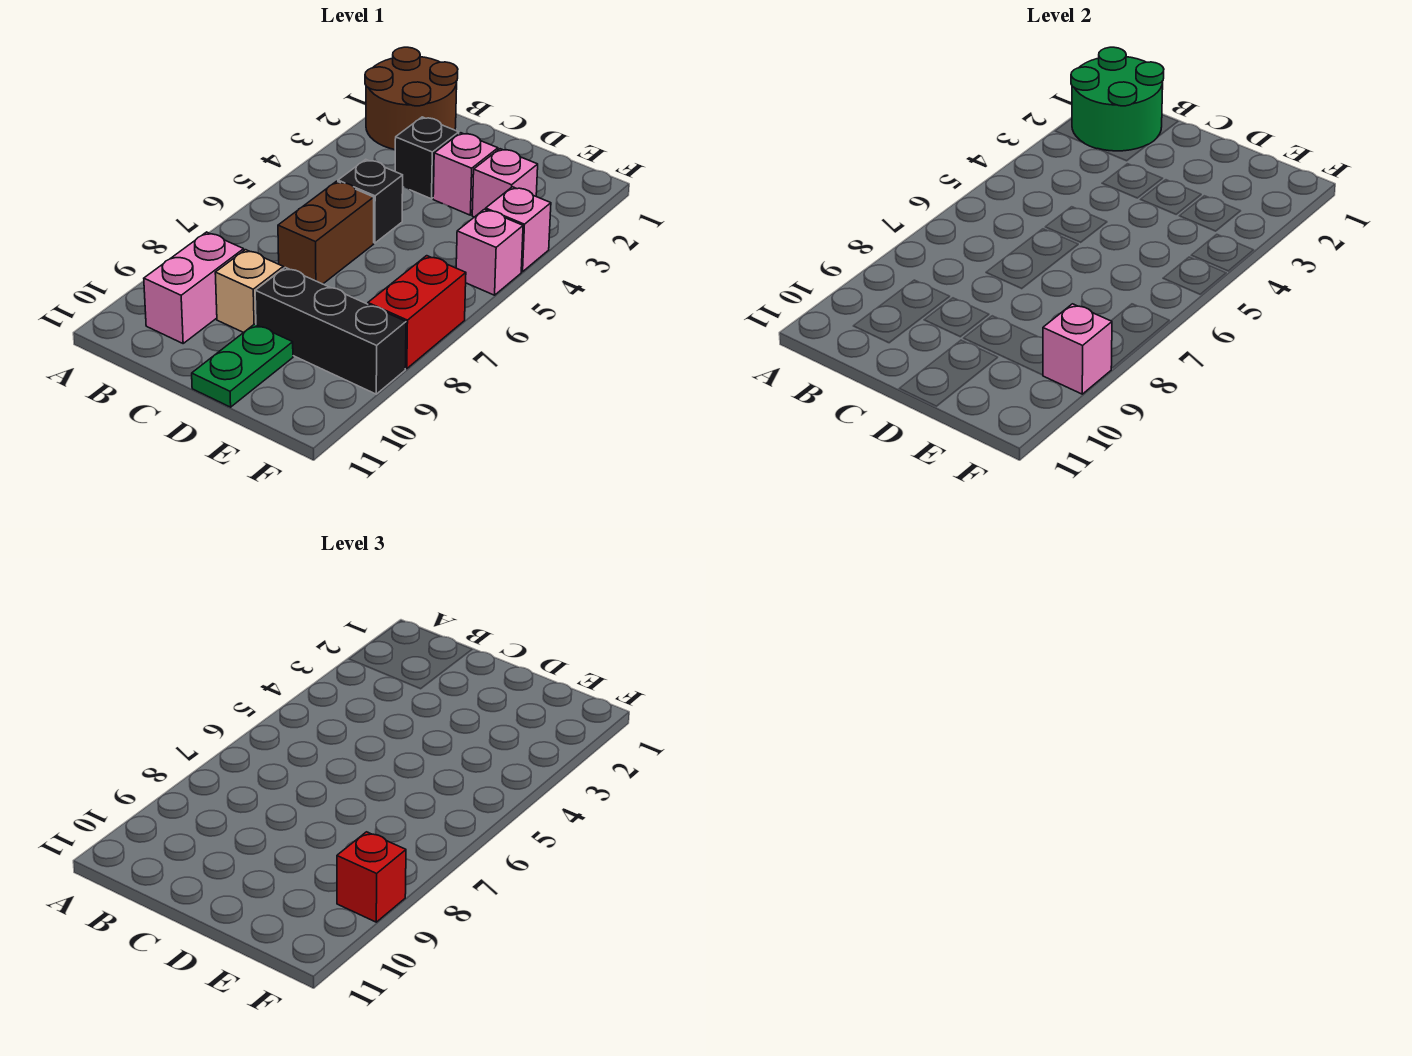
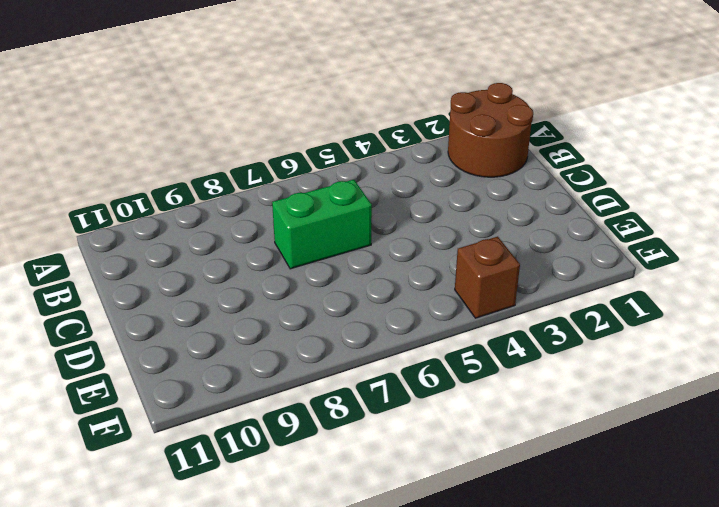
green brick C6:C7 level 1 -> brown brick C6:C7 level 1
brown brick F4 level 1 -> pink brick F4 level 1
none -> pink brick B9:B10 level 1
none -> black brick C3 level 1
none -> black brick C5 level 1

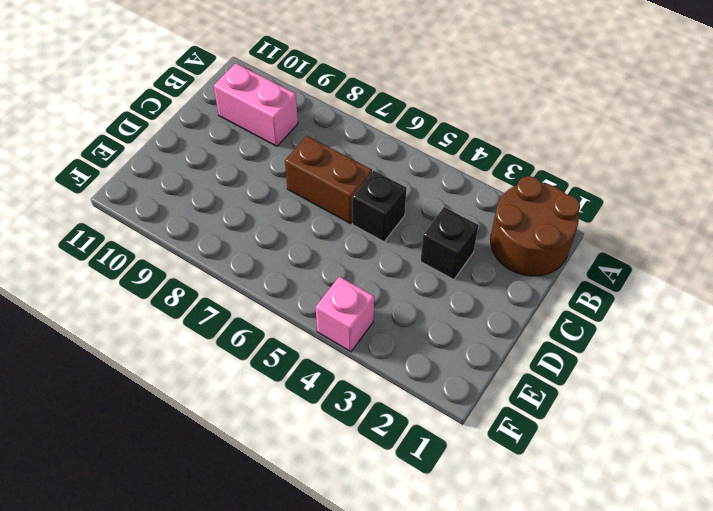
none -> tan brick C9 level 1
none -> pink brick D3 level 1
none -> black brick D9:F9 level 1

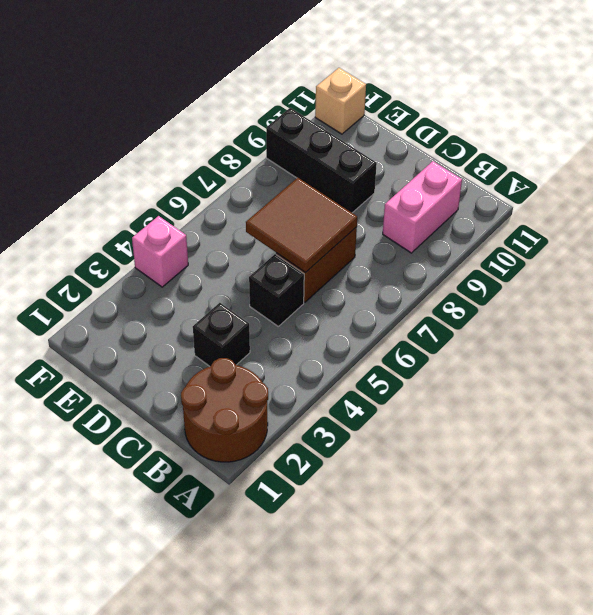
brown tile C6:D7 level 2 -> none
tan brick F11 level 1 -> tan brick C9 level 1
none -> pink brick D3 level 1
none -> green plate D10:D11 level 1
none -> pink brick E3 level 1

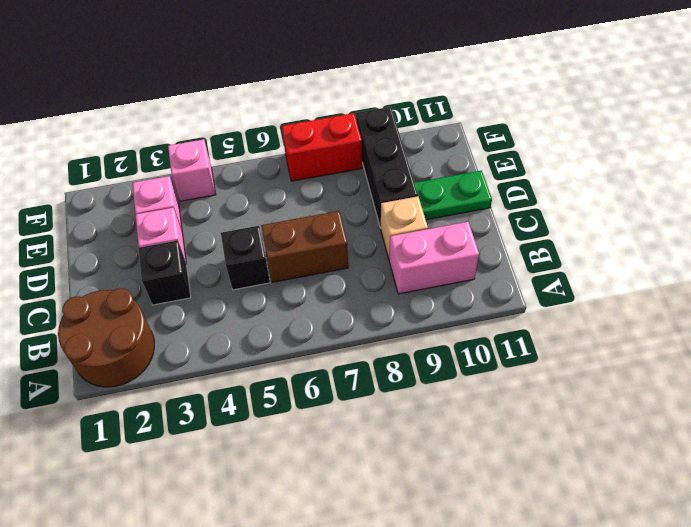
none -> pink brick F5 level 1
none -> green round brick A1:B2 level 2
none -> pink brick F9 level 2

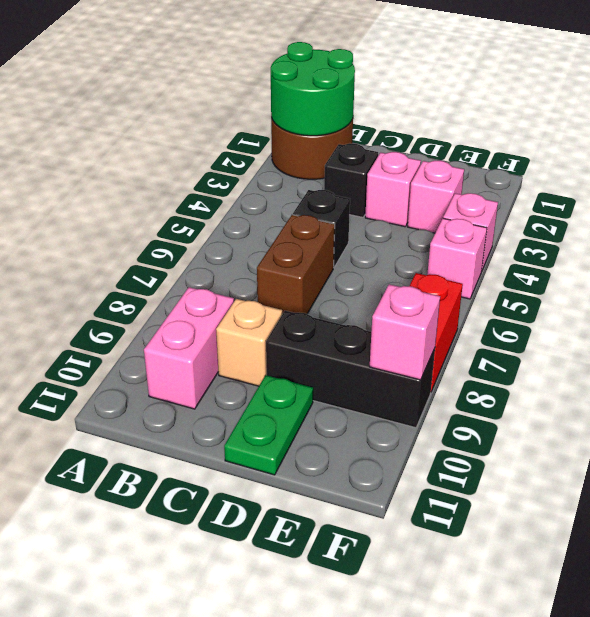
none -> red brick F9 level 3

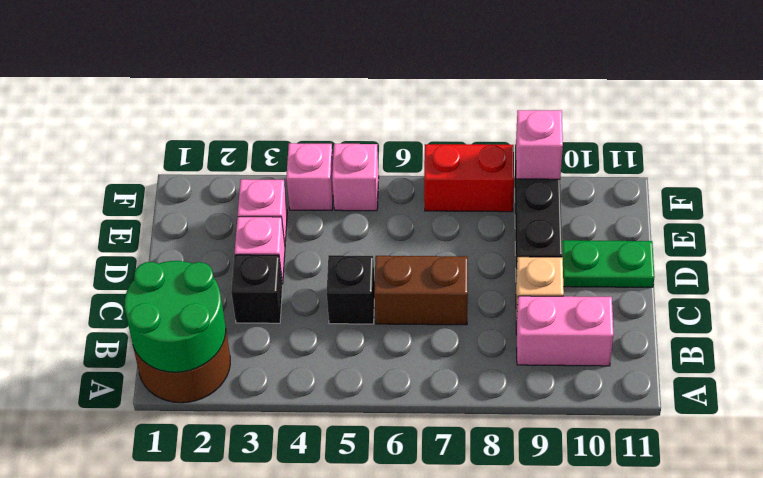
none -> red brick F9 level 3

